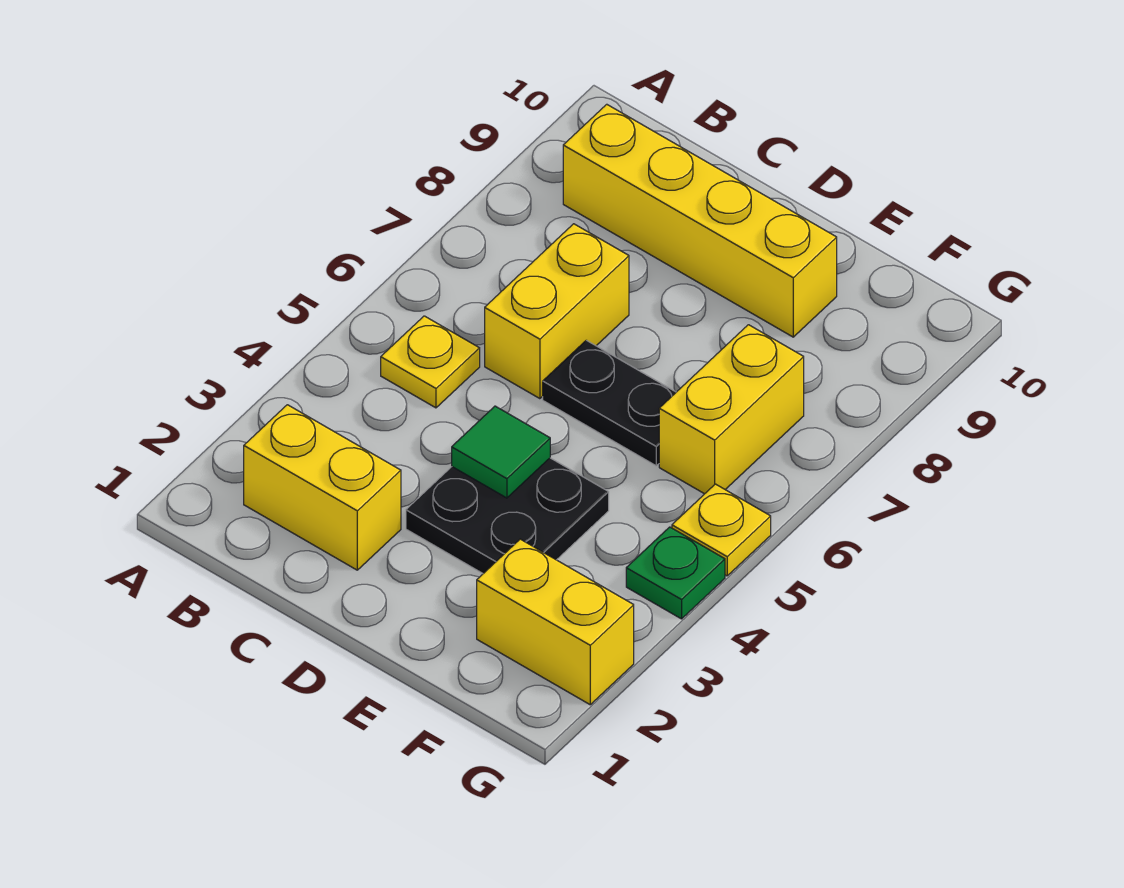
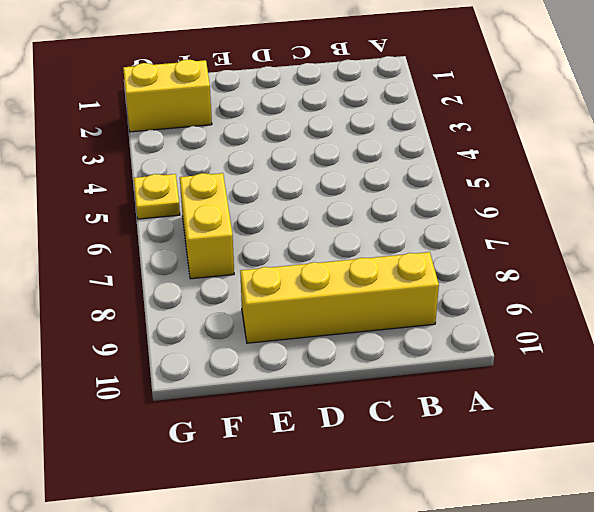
none -> yellow brick B2:C2 level 1
none -> yellow plate B5 level 1

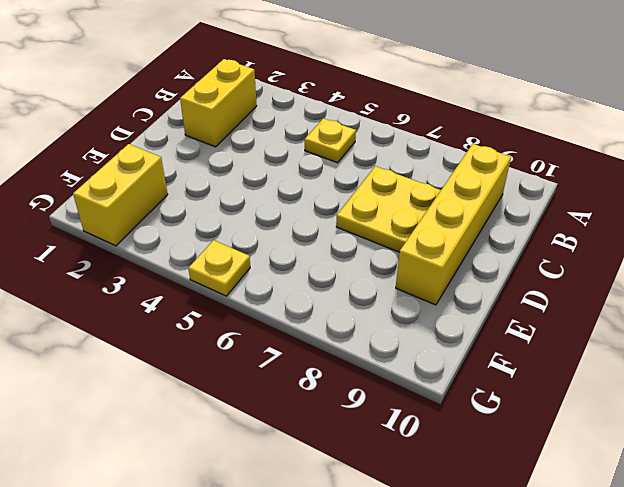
yellow plate C7:D8 level 1 -> yellow brick C6:C7 level 1
none -> black plate D3:E4 level 1
none -> black plate D6:E6 level 1

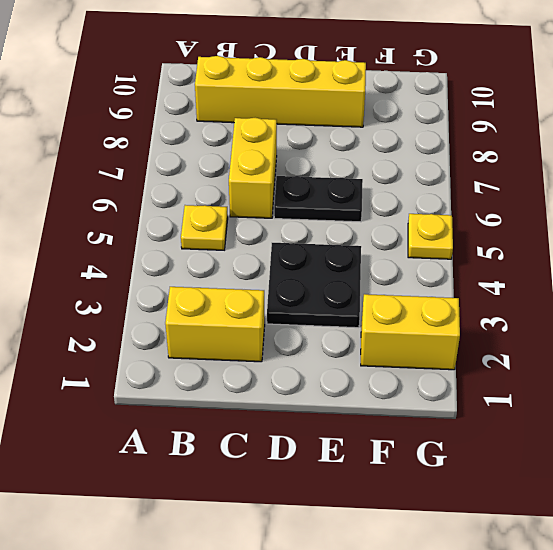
none -> yellow brick F6:F7 level 1
none -> green plate G4 level 1

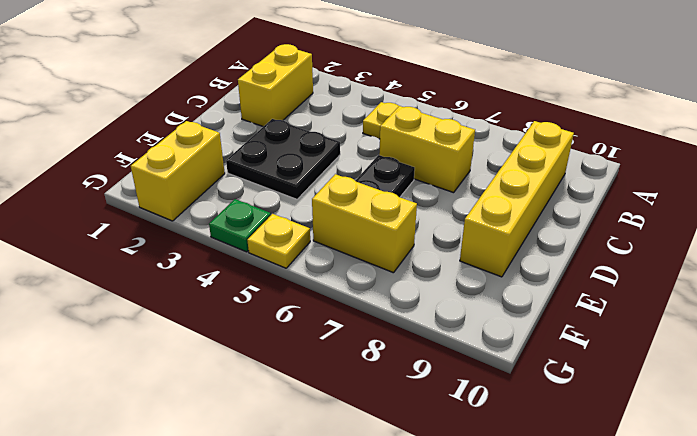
none -> green tile D4 level 2

